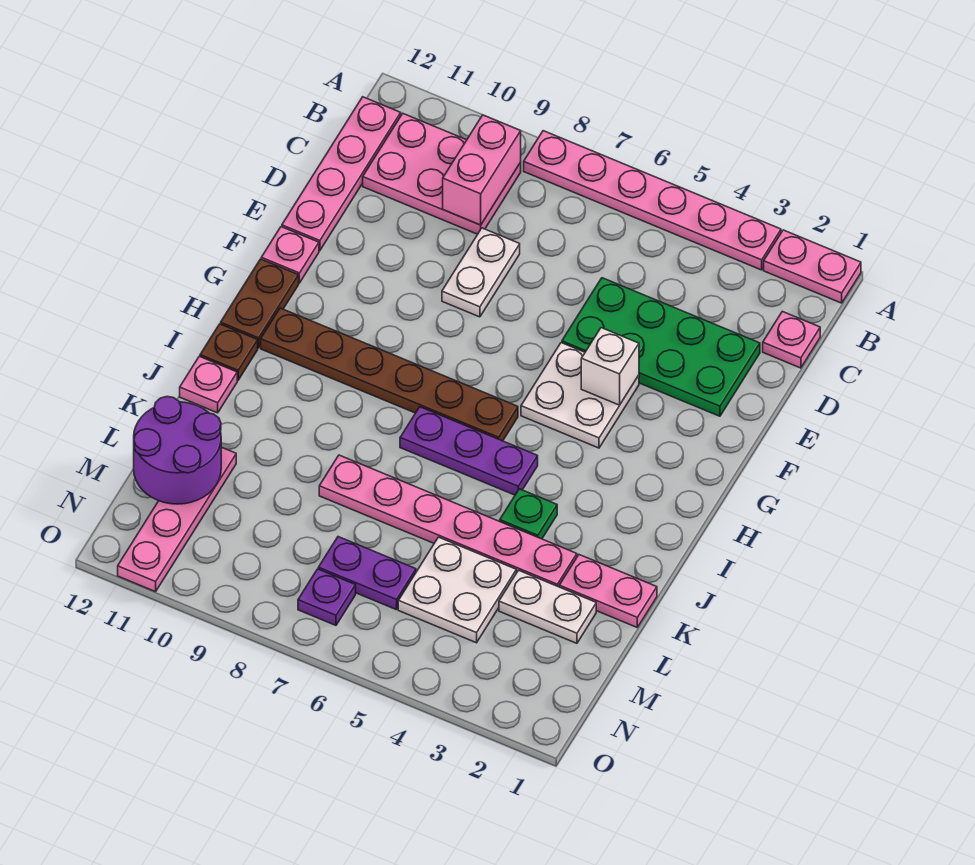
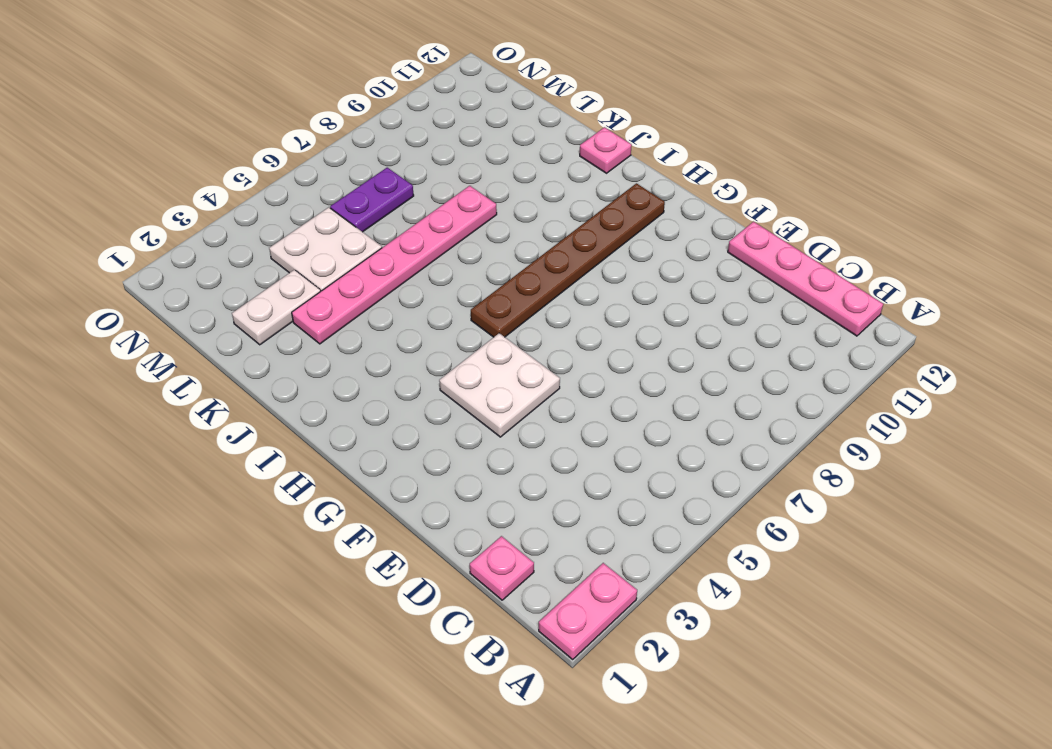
none -> pink plate A3:A8 level 1
none -> pink plate B9:C11 level 1
none -> green plate D2:E5 level 1

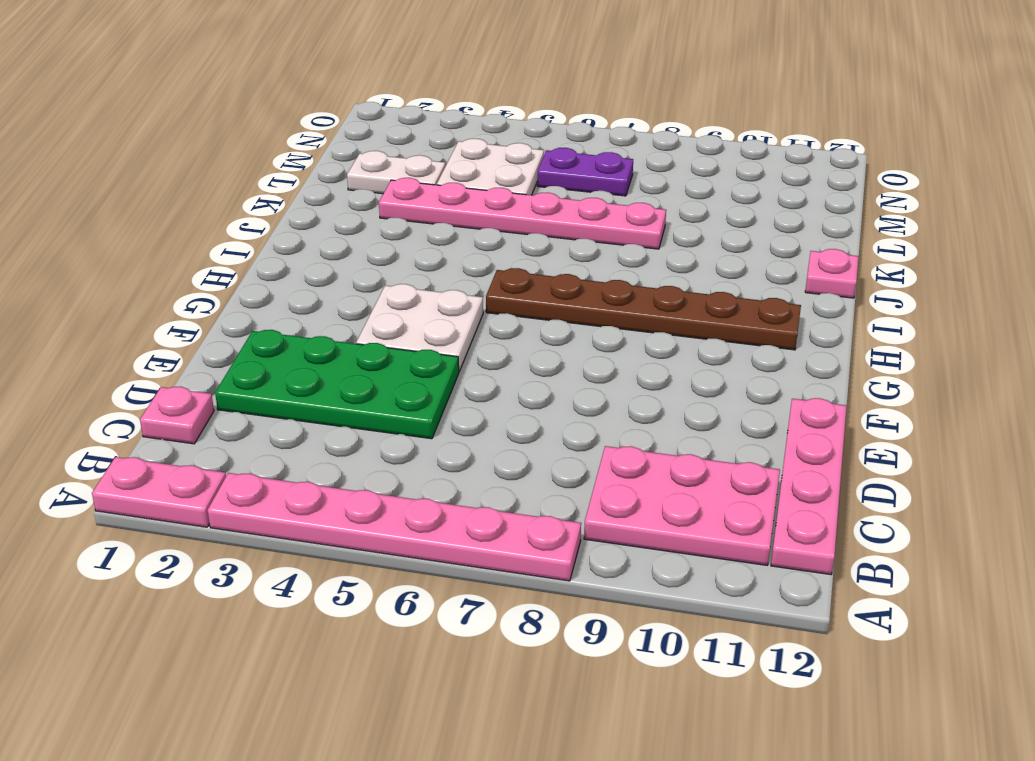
none -> white plate D8:E8 level 1
none -> pink plate F12 level 1
none -> brown plate G12:H12 level 1

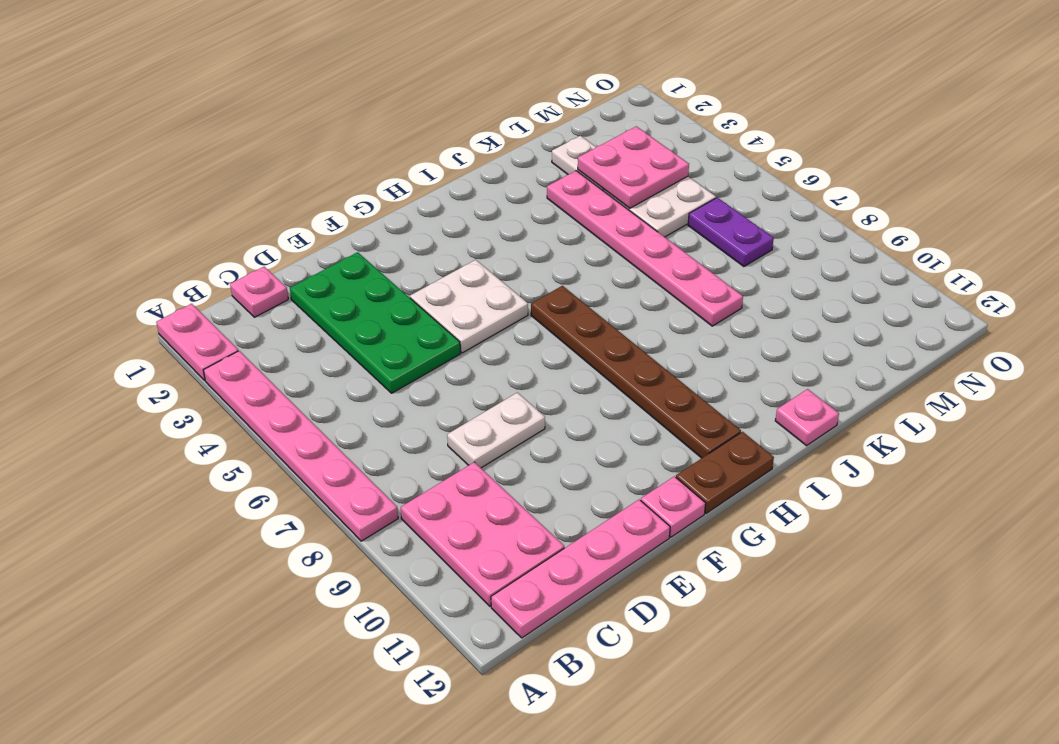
pink plate L3:M4 level 2 -> none
none -> purple plate I5:I7 level 1
none -> brown plate I12 level 1
none -> green plate J4 level 1

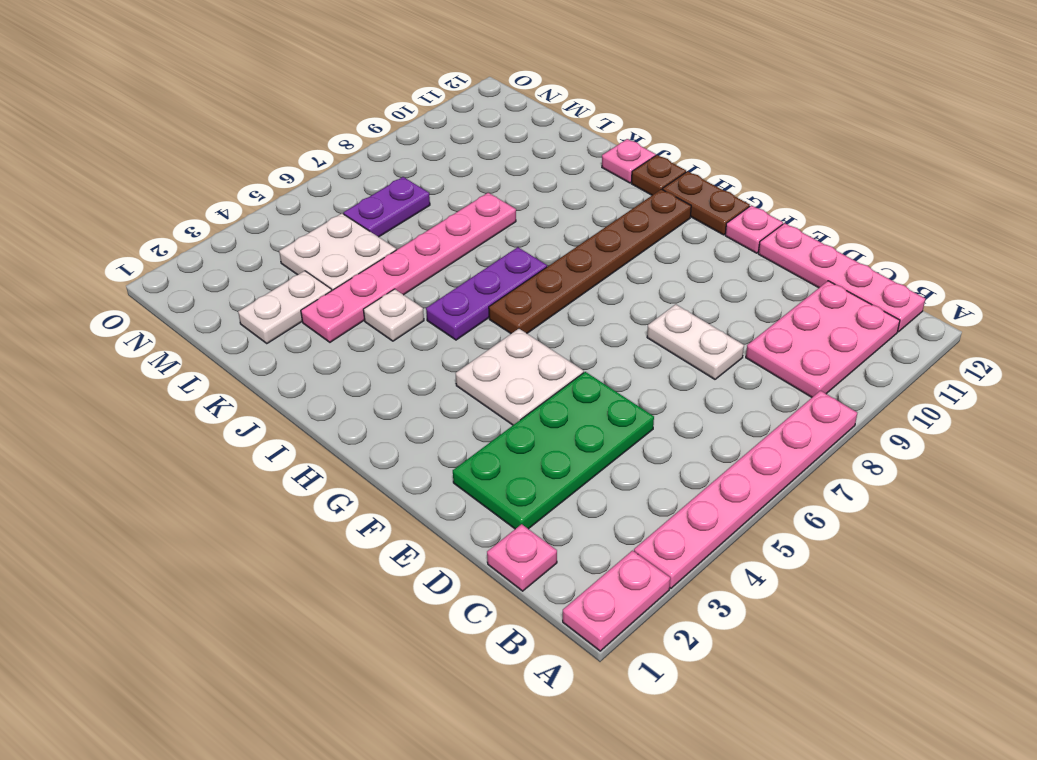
white plate J4 level 1 -> green plate J4 level 1
none -> pink plate K1:K2 level 1
none -> pink plate L11:O11 level 1
none -> purple plate N7 level 1

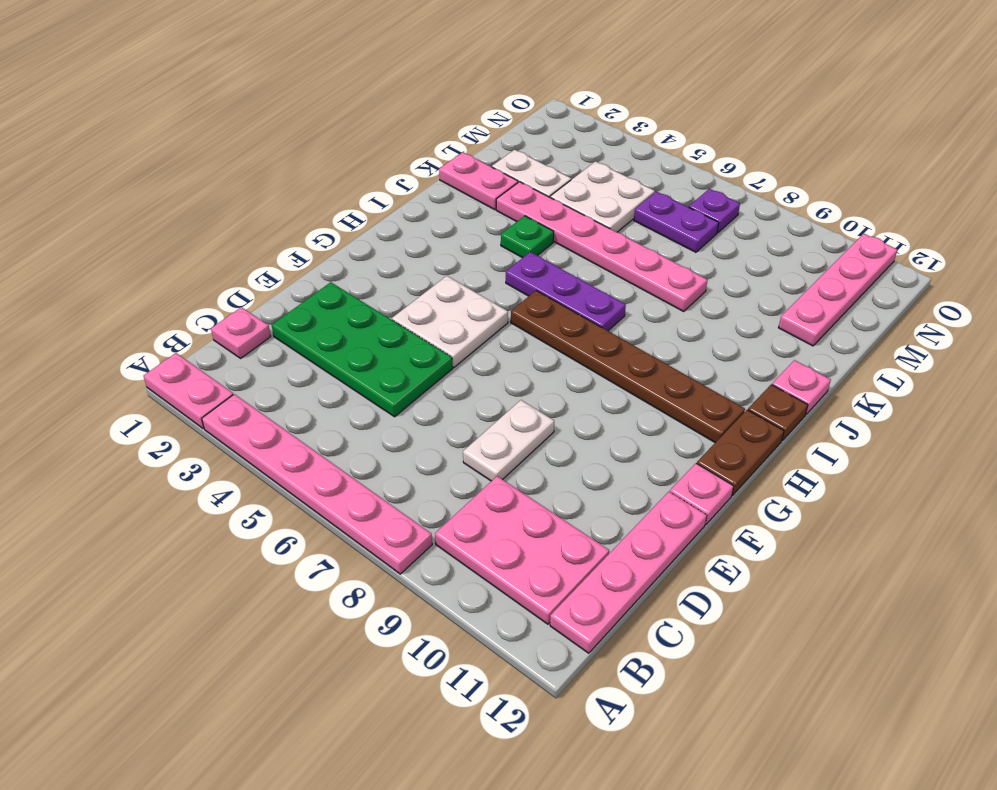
none -> pink brick B9:C9 level 2
none -> white brick F4 level 2
none -> purple round brick L11:M12 level 2

